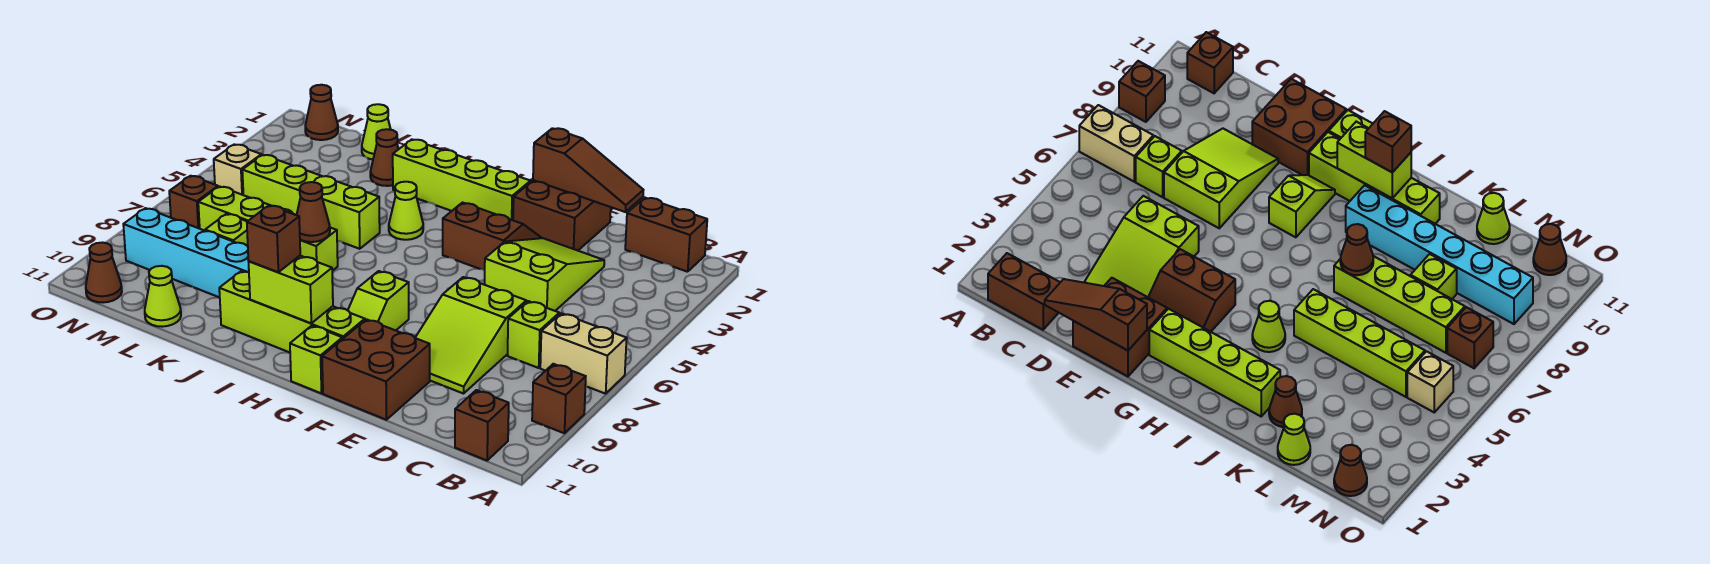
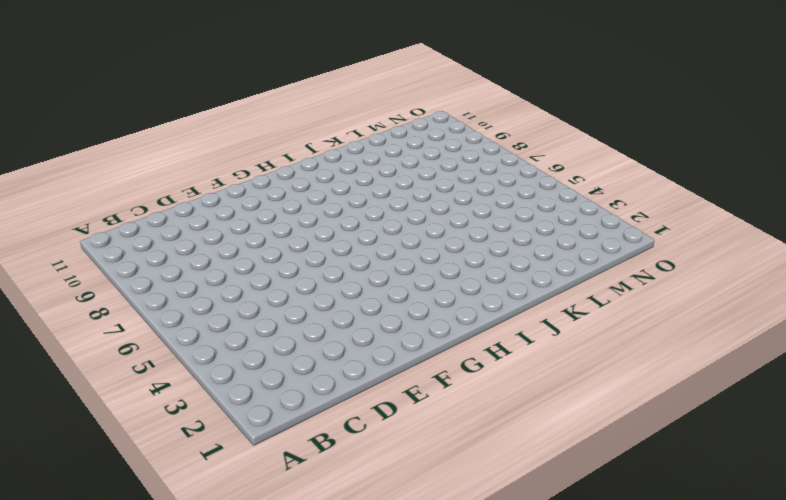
none -> tan brick A7:B7 level 1
none -> brown brick A9 level 1
none -> brown brick B1:C1 level 1
none -> brown brick B11 level 1

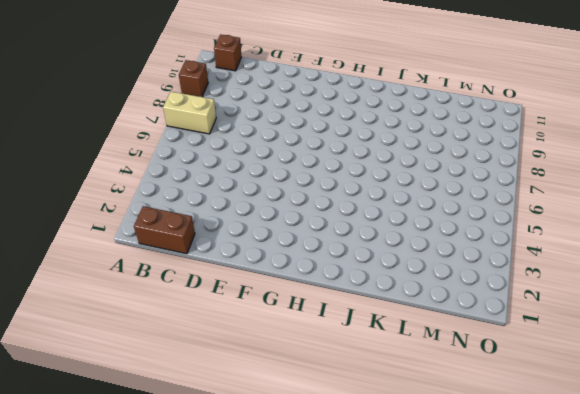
none -> lime brick C7 level 1
none -> lime slope D3:E5 level 1 top 5
none -> lime slope D7:E9 level 1 top 7
none -> brown brick E1:F2 level 1

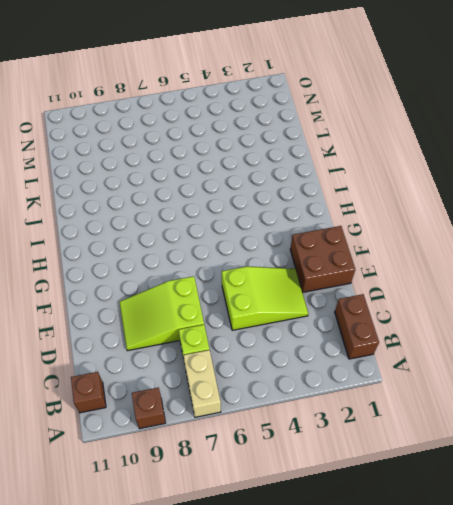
none -> brown brick E10:F11 level 1
none -> brown slope F3:G4 level 1 top 4
none -> lime brick G2:J2 level 1
none -> lime slope G8:G9 level 1 top 8

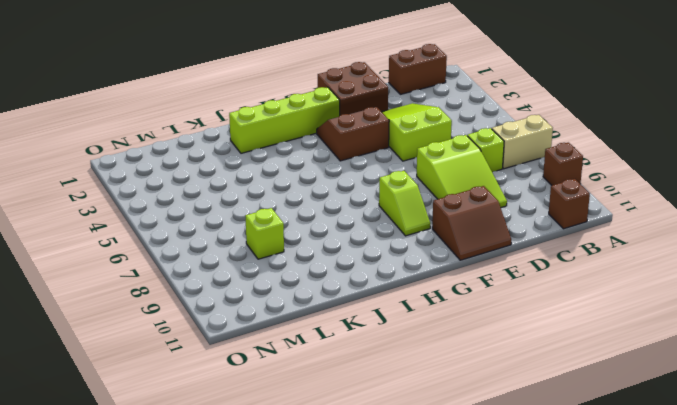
brown slope E10:F11 level 1 top 10 -> brown brick E10:F11 level 1
none -> lime brick G10:J10 level 1
none -> lime brick G11 level 1
none -> lime cone I4 level 1
none -> cyan brick I9:N9 level 1

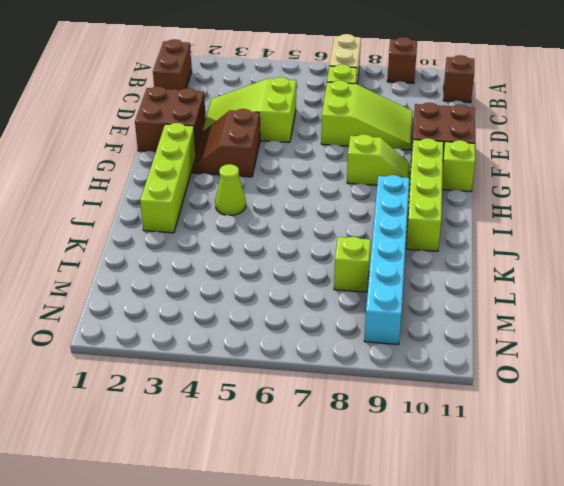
none -> lime brick J5:M5 level 1
none -> lime brick J7:M7 level 1
none -> brown cone K2 level 1
none -> lime cone L1 level 1

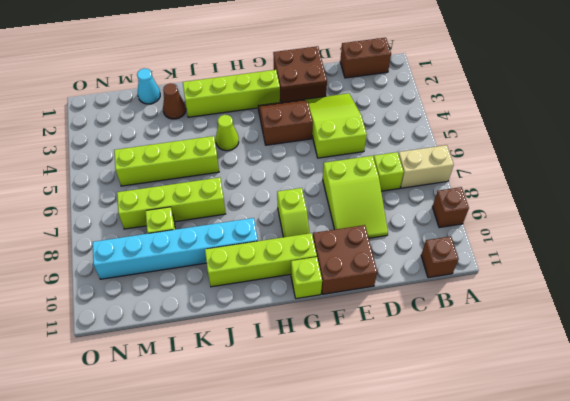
cyan cone L1 level 1 -> lime cone L1 level 1
none -> lime cone L11 level 1
none -> brown cone N1 level 1
none -> tan brick N5 level 1
none -> brown brick N7 level 1

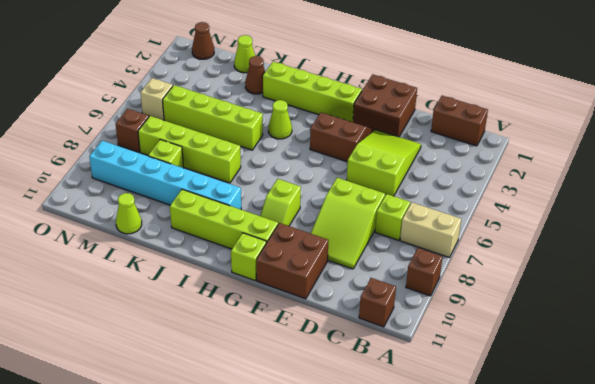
none -> brown cone N11 level 1
none -> brown slope D1:F1 level 2 top F
none -> lime brick H10:I10 level 2
none -> brown cone J7 level 2

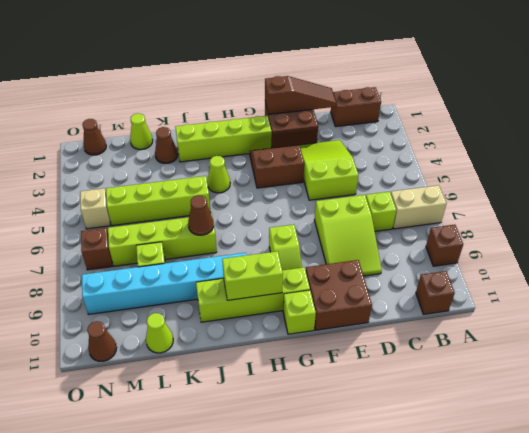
none -> brown brick I10 level 3

